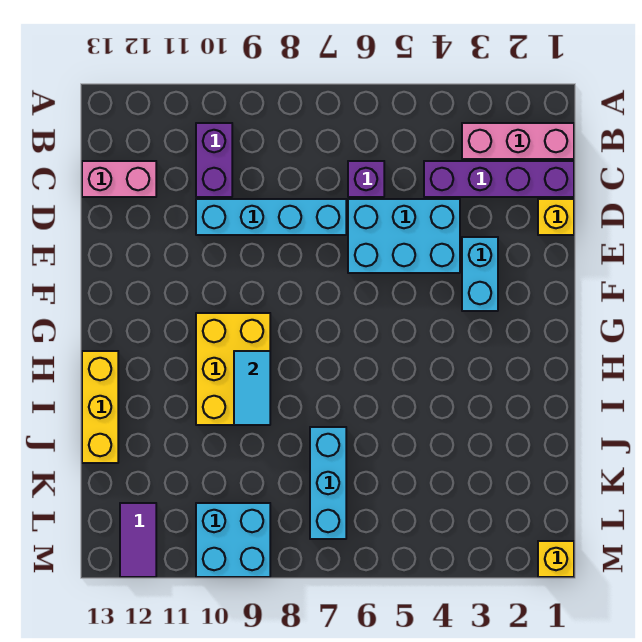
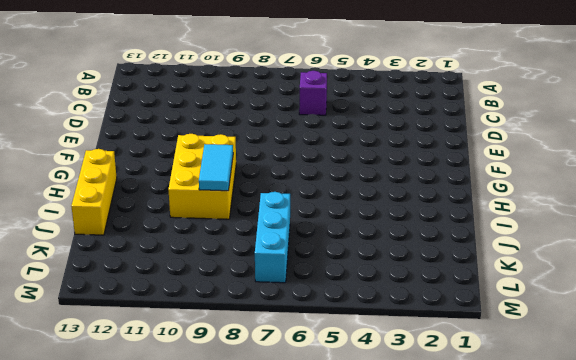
none -> pink brick B1:B3 level 1
none -> purple brick B10:C10 level 1
none -> purple brick C1:C4 level 1

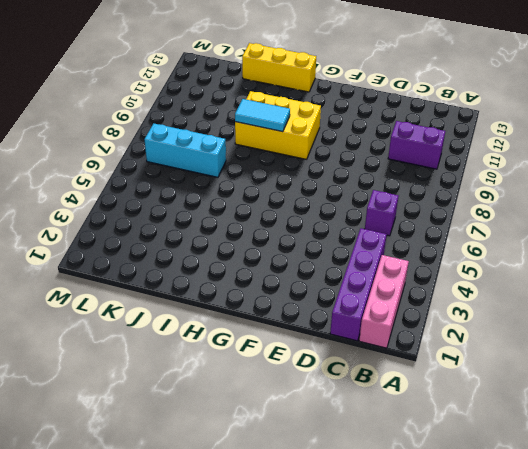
none -> pink brick C12:C13 level 1
none -> yellow brick D1 level 1
none -> cyan brick D4:E6 level 1

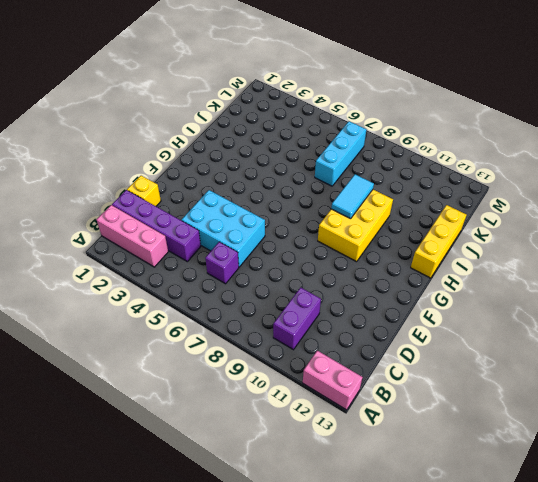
pink brick A12:A13 level 1 -> pink brick C12:C13 level 1
none -> cyan brick D7:D10 level 1
none -> cyan brick E3:F3 level 1
none -> cyan brick L9:M10 level 1

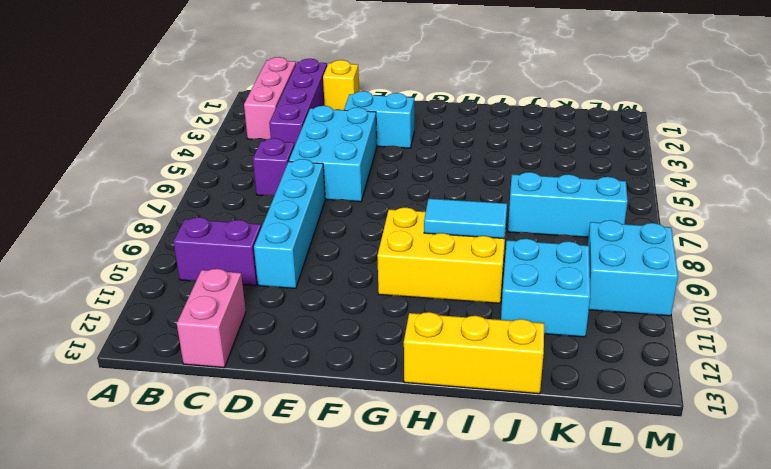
cyan brick J10:K11 level 1 -> none
none -> purple tile L12:M12 level 1
none -> yellow brick M1 level 1

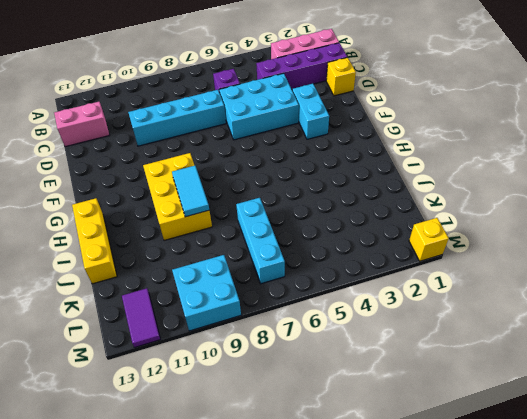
none -> purple brick B10:C10 level 1

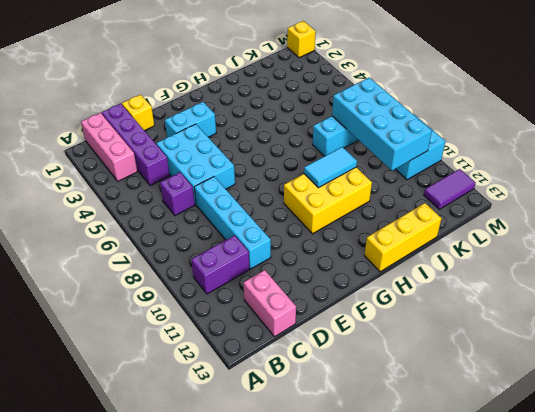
cyan brick K7:L10 level 2 -> none

